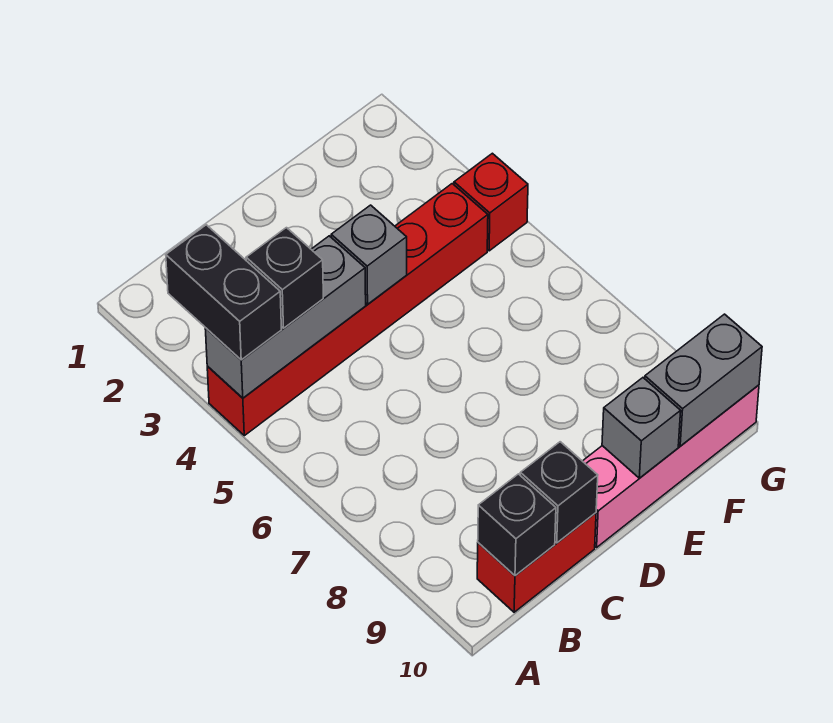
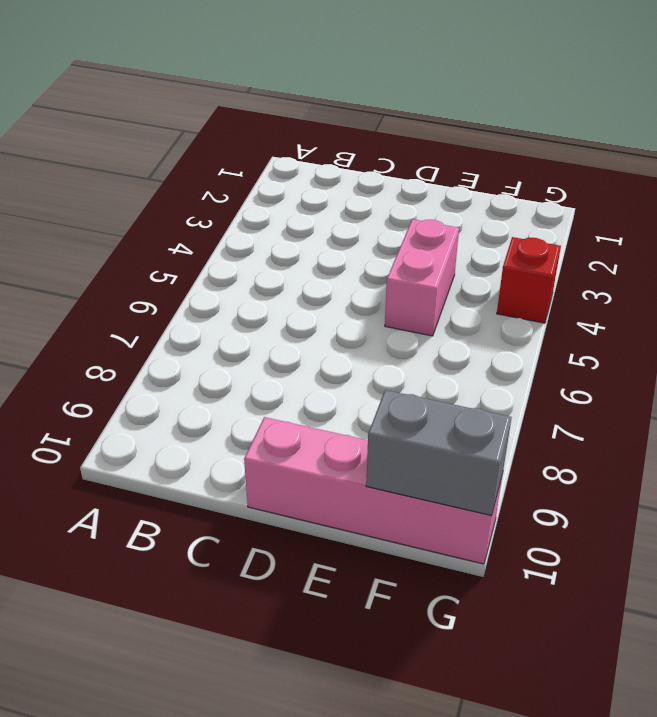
pink brick E4:E5 level 1 -> red brick A4:F4 level 1
none -> red brick B10:C10 level 1
none -> grey brick A4:C4 level 2
none -> black brick B10 level 2

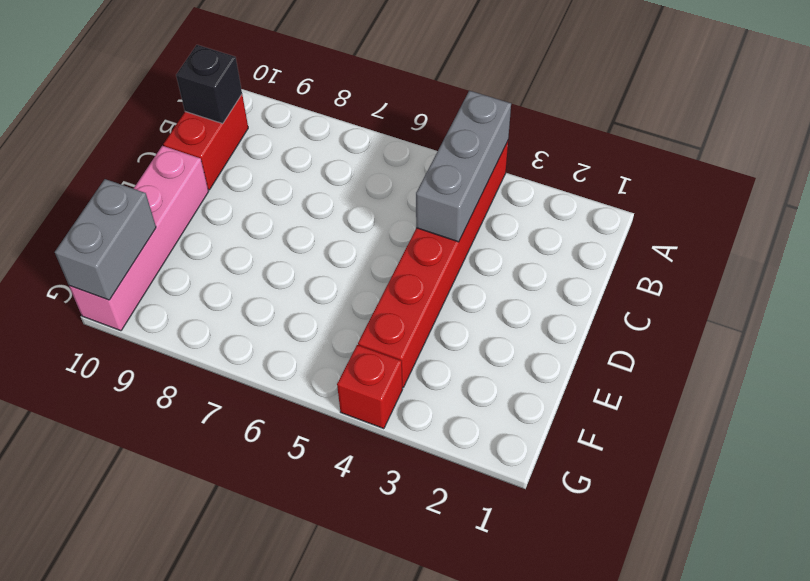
none -> black brick C10 level 2
none -> grey brick D4 level 2
none -> grey brick E10 level 2

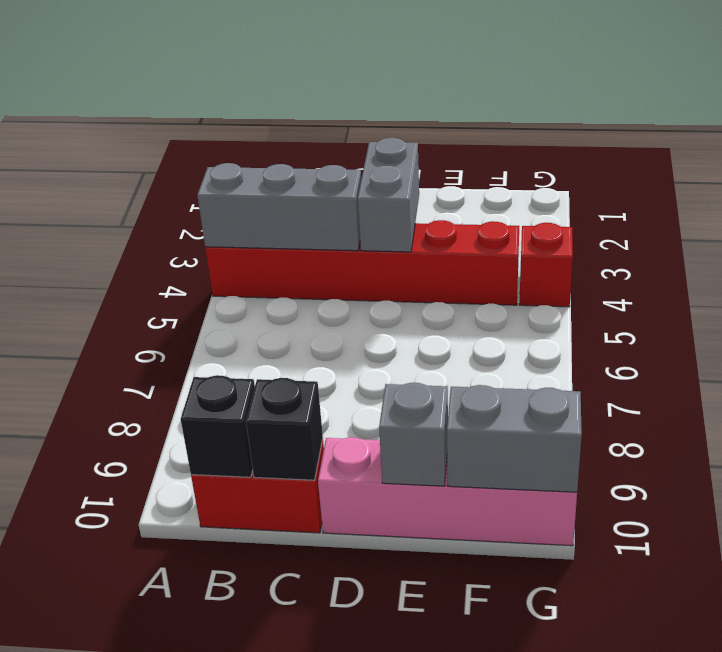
grey brick D3:D4 level 2 -> grey brick D4 level 2
none -> black brick A3:A4 level 3
none -> black brick B4 level 3

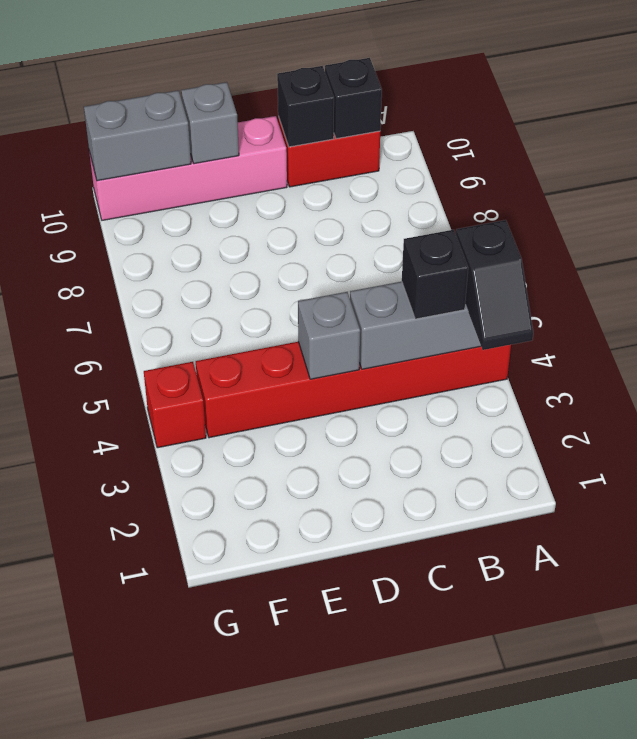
black slope A3:A4 level 3 top 4 -> black brick A3:A4 level 3

